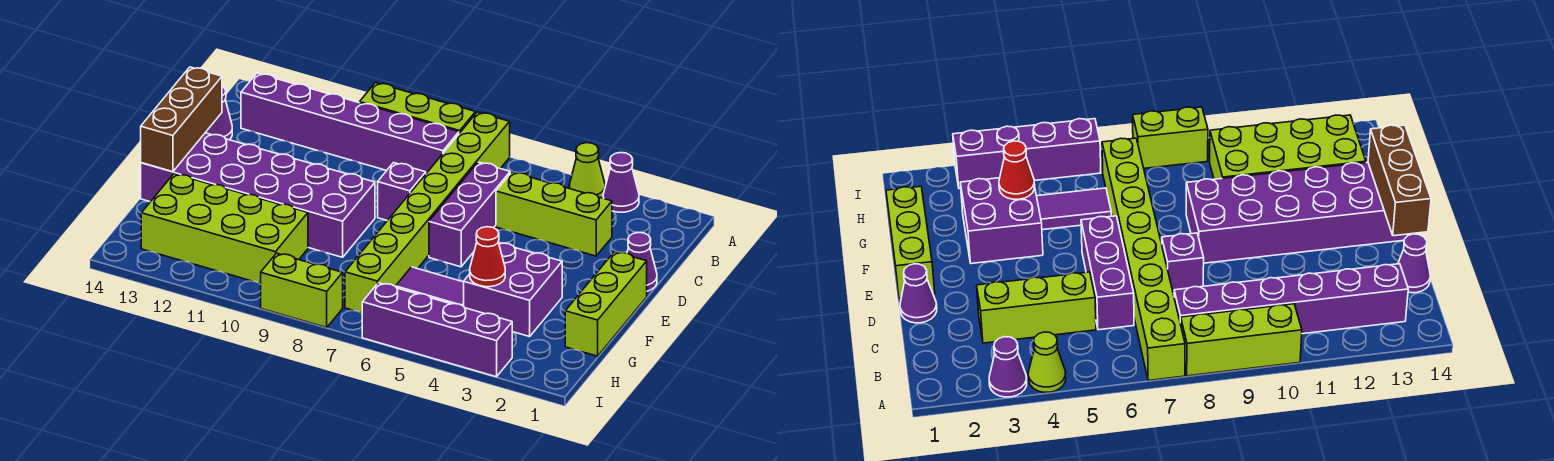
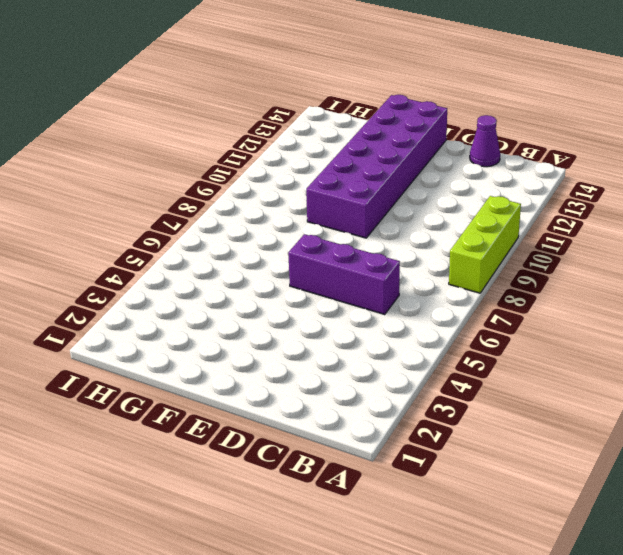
none -> purple cone A3 level 1
none -> lime cone A4 level 1
none -> lime brick A7:H7 level 1

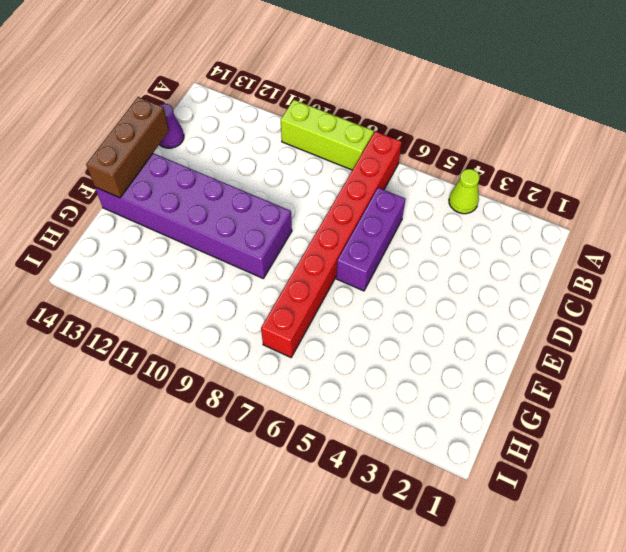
red brick A7:H7 level 1 -> lime brick A7:H7 level 1
none -> purple cone A3 level 1
none -> purple brick B8:B13 level 1
none -> lime brick C3:C5 level 1

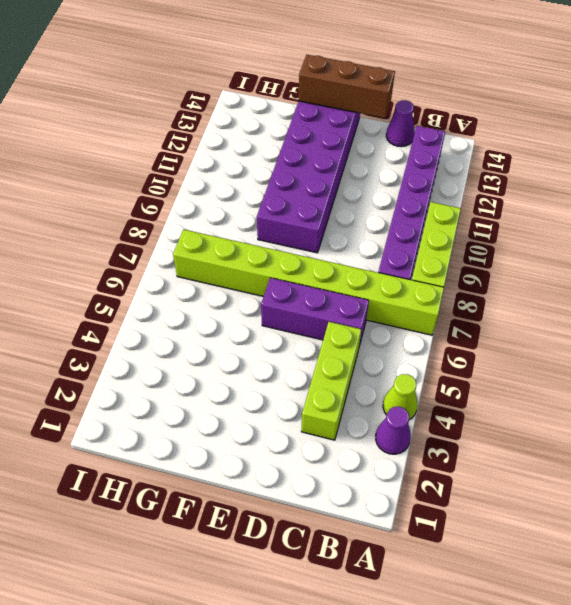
none -> purple cone D1 level 1
none -> purple brick D8 level 1
none -> lime brick E1:G1 level 1

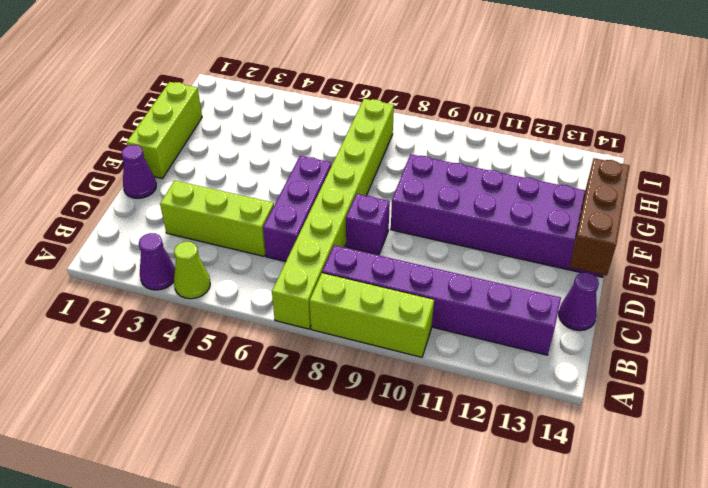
none -> purple brick F3:G4 level 1
none -> purple tile G5:G6 level 1
none -> lime brick G10:H13 level 1

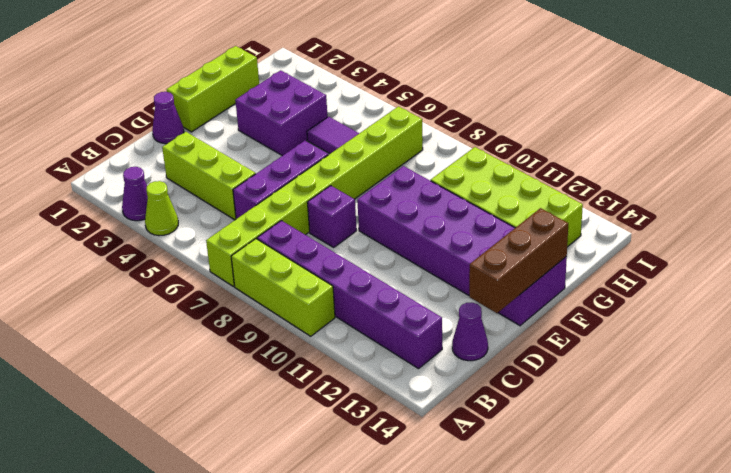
none -> purple brick I3:I6 level 1
none -> lime brick I8:I9 level 1
none -> red cone G4 level 2

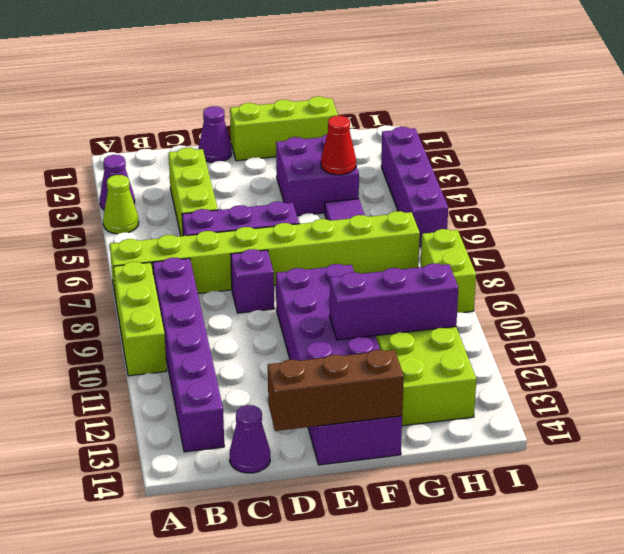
purple brick F11:H11 level 2 -> none

